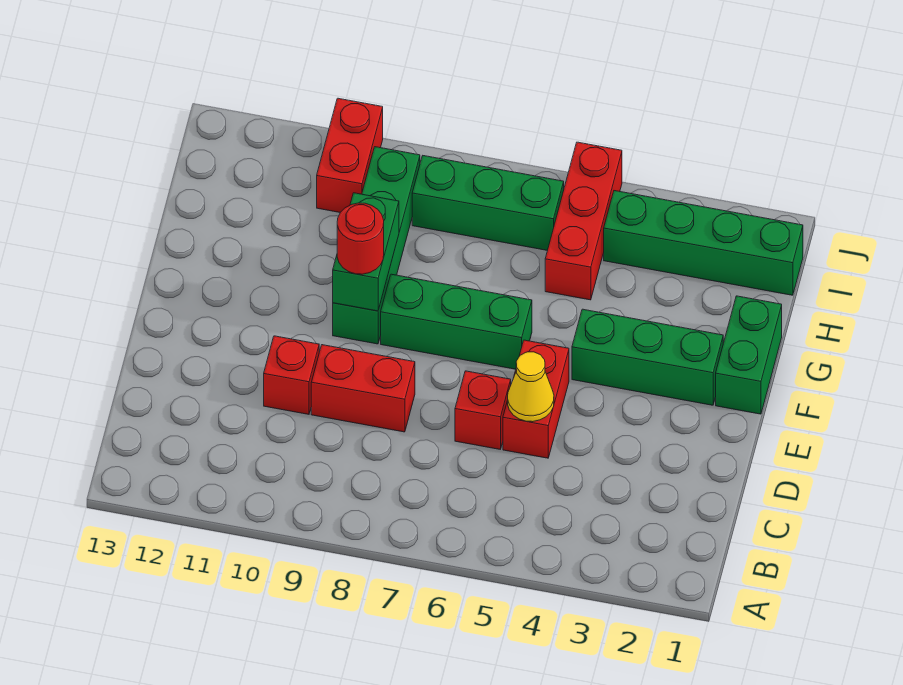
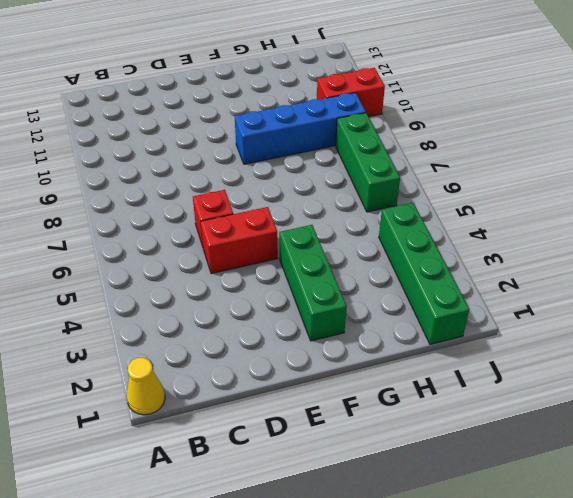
yellow cone A1 level 1 -> yellow cone D5 level 2
blue brick F9:I9 level 1 -> green brick F9:I9 level 1
none -> red brick D8:D9 level 1
none -> red brick D10 level 1
none -> green brick F1:G1 level 1

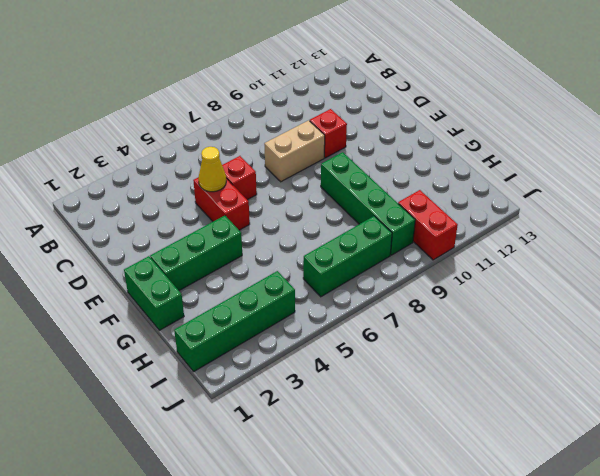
tan brick D8:D9 level 1 -> red brick D8:D9 level 1
none -> green brick F6:F8 level 1
none -> red brick H5:J5 level 1
none -> green brick F9:G9 level 2

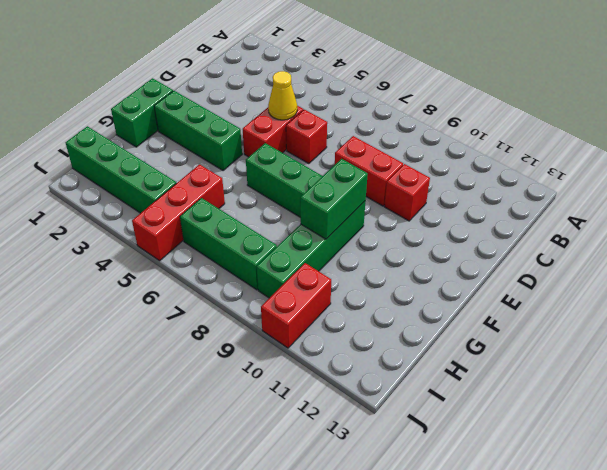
none -> red round brick F9 level 3

